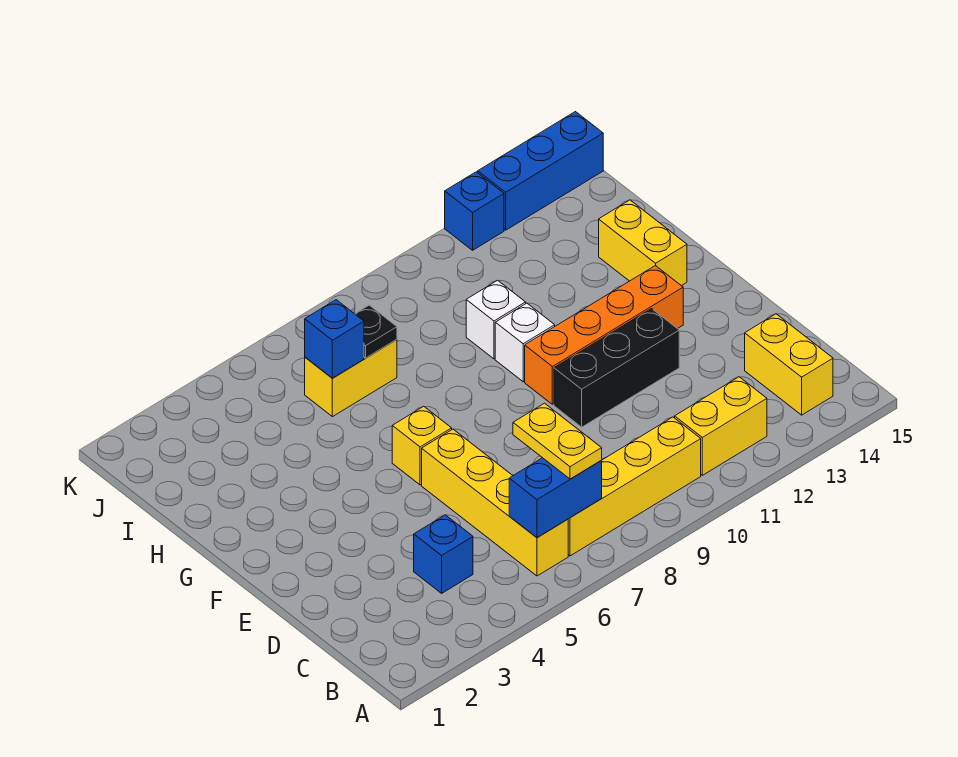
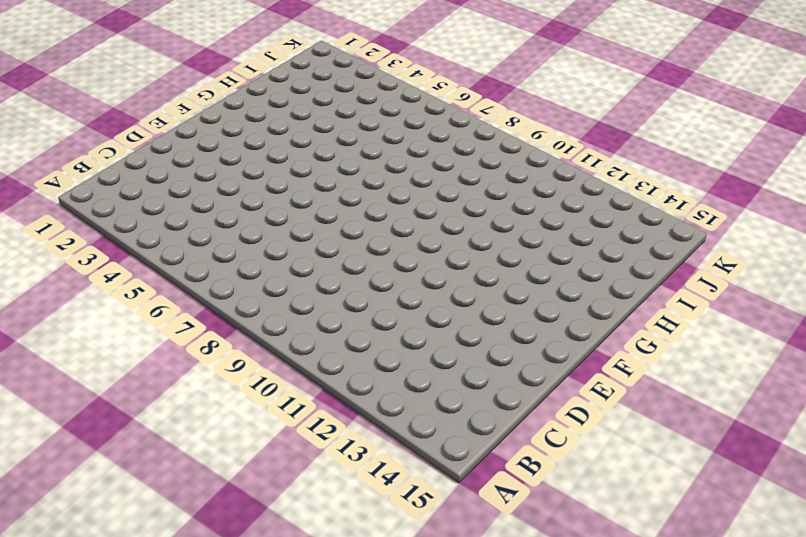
none -> yellow brick B6:E6 level 1
none -> yellow brick B7:B10 level 1
none -> yellow brick B11:B12 level 1

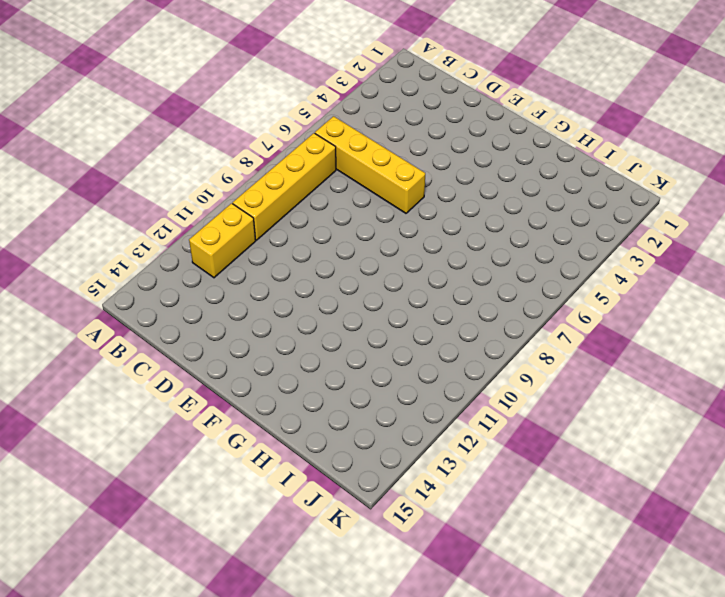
none -> yellow brick B14:C14 level 1
none -> blue brick C4 level 1
none -> black brick E10:E12 level 1

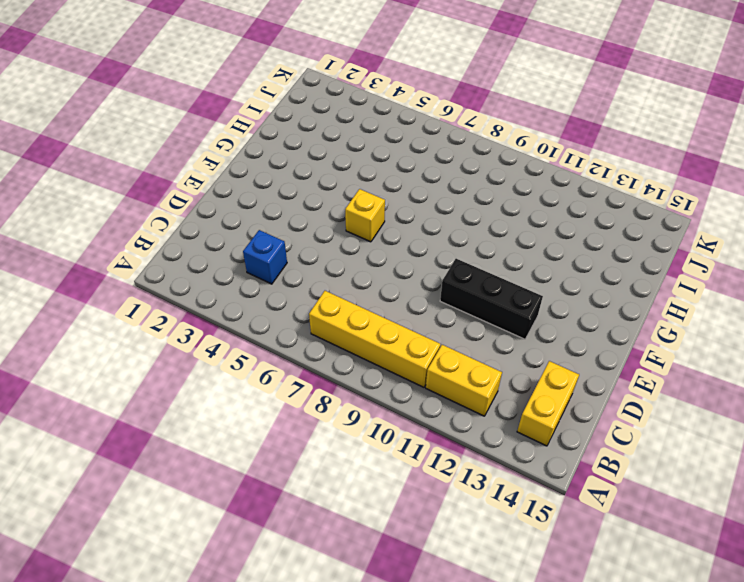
none -> yellow brick B6:E6 level 1
none -> orange brick F10:F13 level 1
none -> white brick G10 level 1

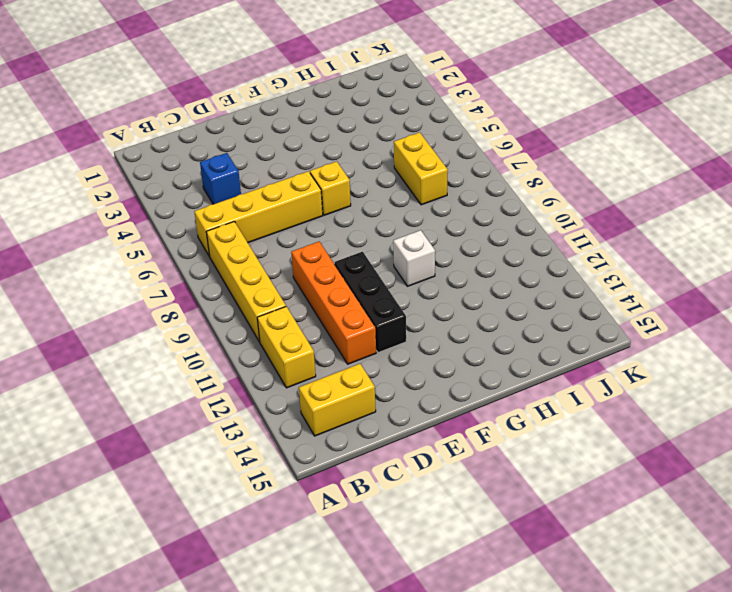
orange brick D9:D12 level 1 -> orange brick F10:F13 level 1
none -> yellow brick G14:H14 level 1
none -> white brick H10 level 1
none -> blue brick K12 level 1

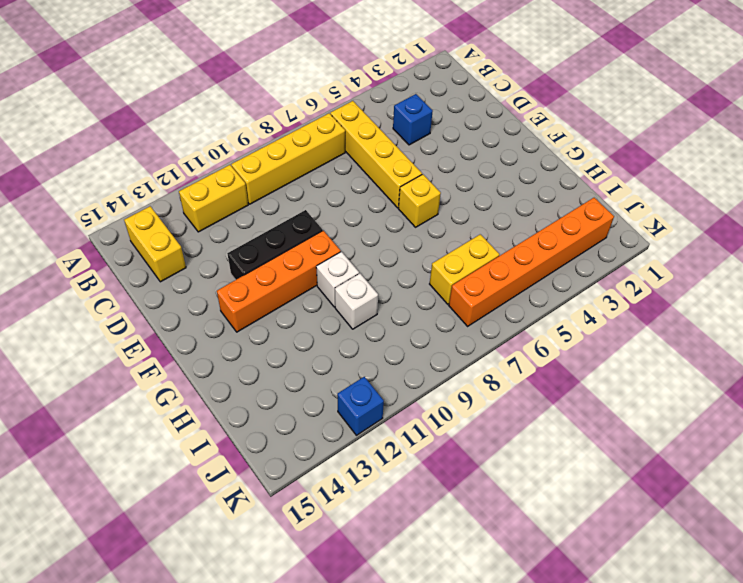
orange brick J2:J7 level 1 -> none
none -> yellow brick G14:H14 level 1
none -> blue brick K13:K15 level 1
none -> blue brick B6:B7 level 2

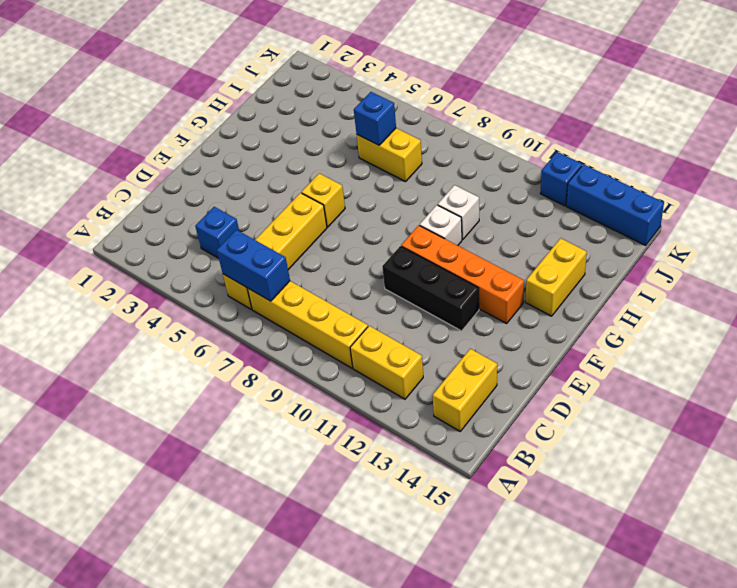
none -> black plate I7 level 2
none -> yellow plate B7:C7 level 3

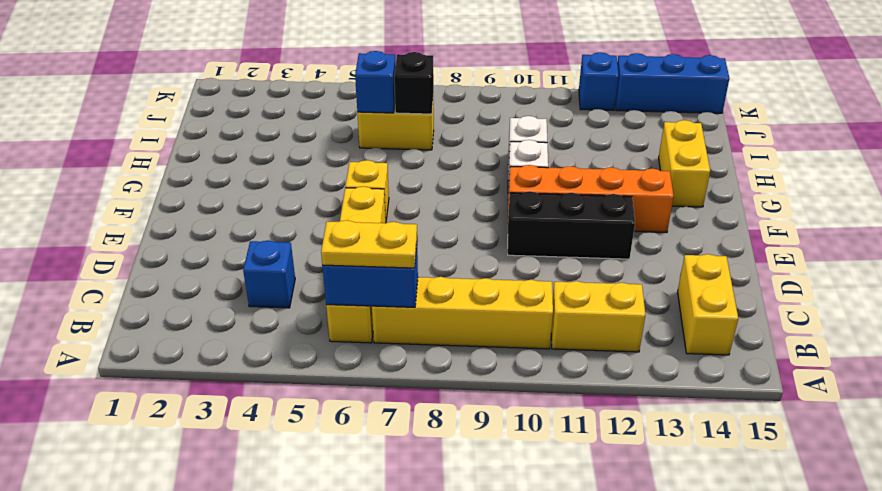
yellow plate B6:B7 level 3 -> yellow plate B7:C7 level 3
black brick I7 level 2 -> black plate I7 level 2

